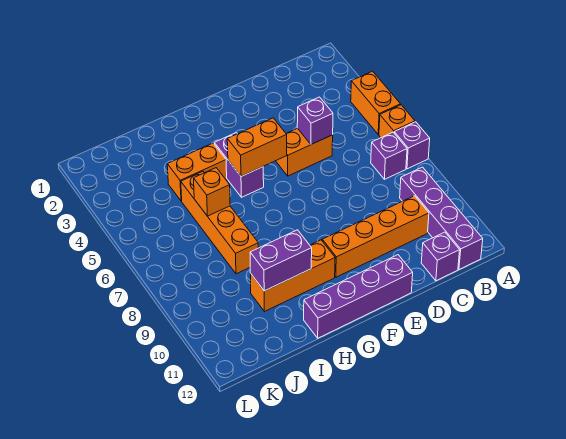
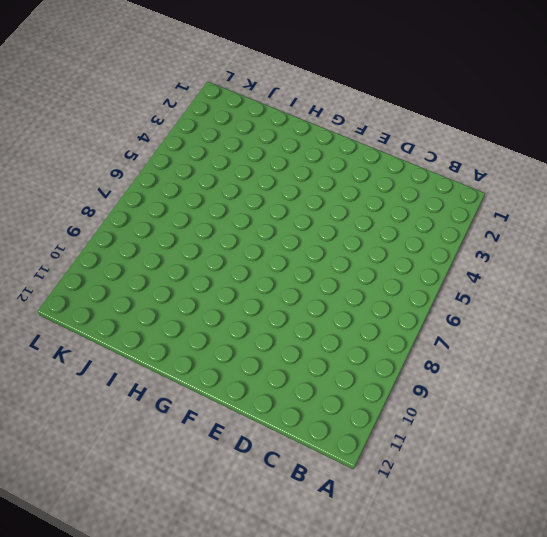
none -> orange brick A4:A5 level 1
none -> orange brick A6 level 1
none -> purple brick A7 level 1

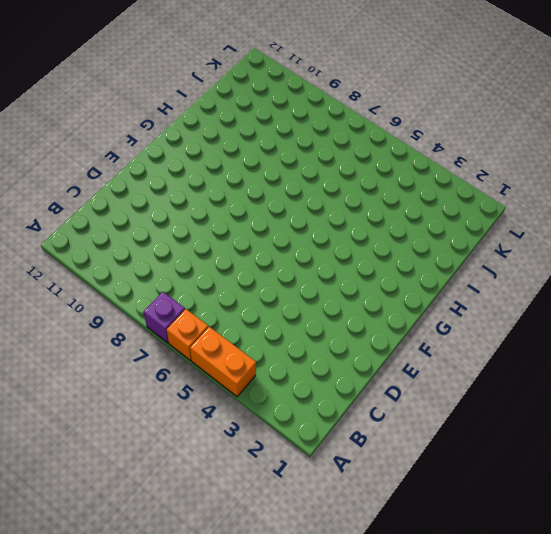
none -> purple brick B7 level 1
none -> purple brick B9:B12 level 1
none -> orange brick C10:F10 level 1

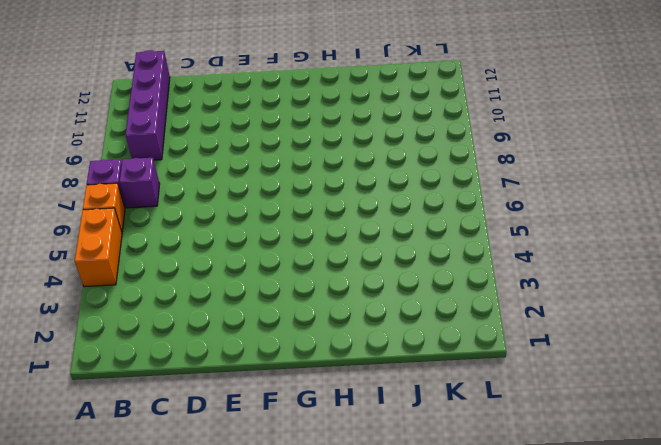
none -> orange brick C10:F10 level 1
none -> purple brick C12 level 1
none -> orange brick D5:E5 level 1

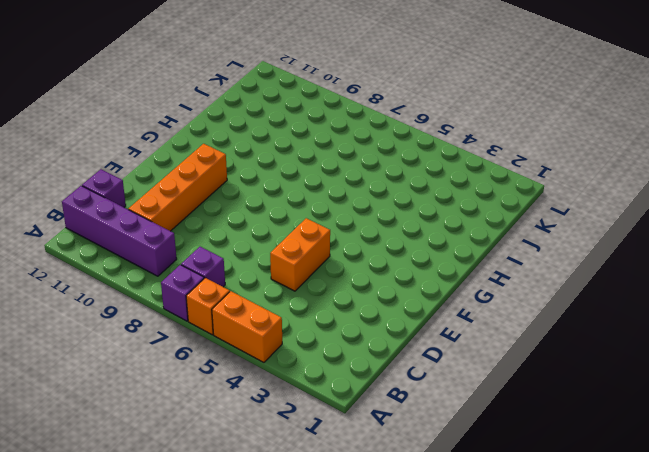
none -> purple brick E12:H12 level 1
none -> purple brick G4:G5 level 1
none -> orange brick G10:I10 level 1

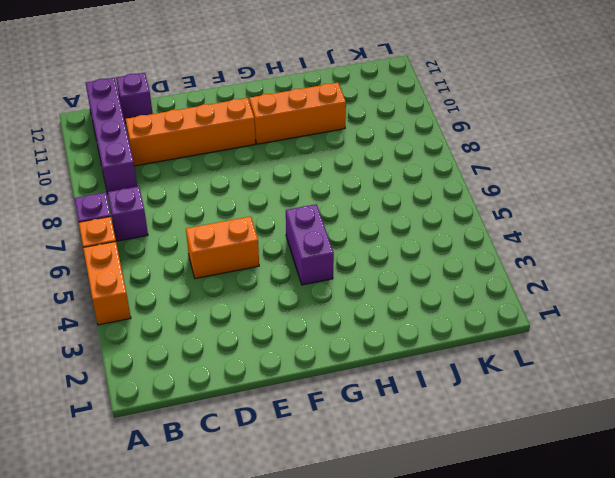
none -> purple brick E12:H12 level 1
none -> orange brick H4:I4 level 1
none -> orange brick I5:I8 level 1

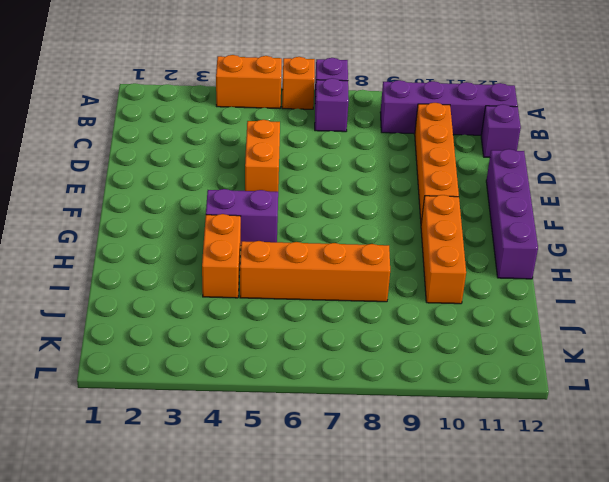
none -> purple brick D5 level 2
none -> orange brick F5:G5 level 2
none -> purple brick H10:I10 level 2

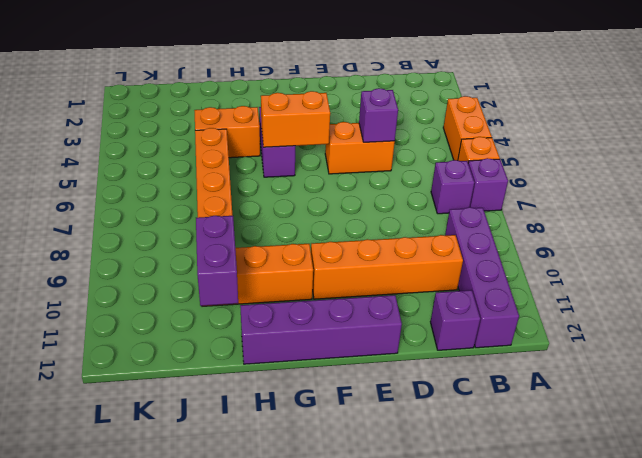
purple brick I10:I11 level 2 -> purple brick H10:I10 level 2
none -> orange brick I6 level 2

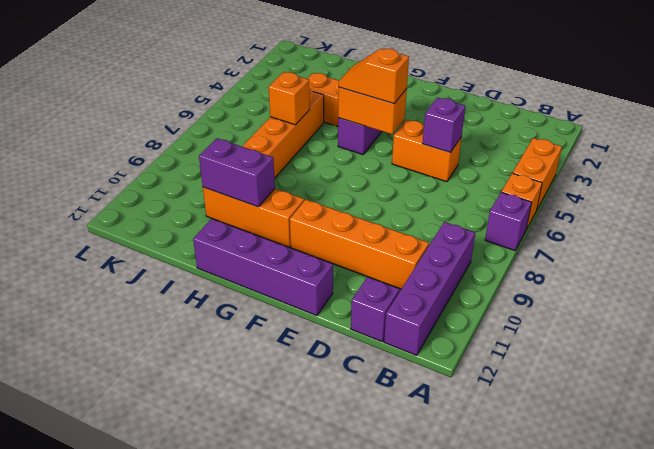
orange slope F5:G5 level 3 top F -> none
none -> purple brick B7 level 1

